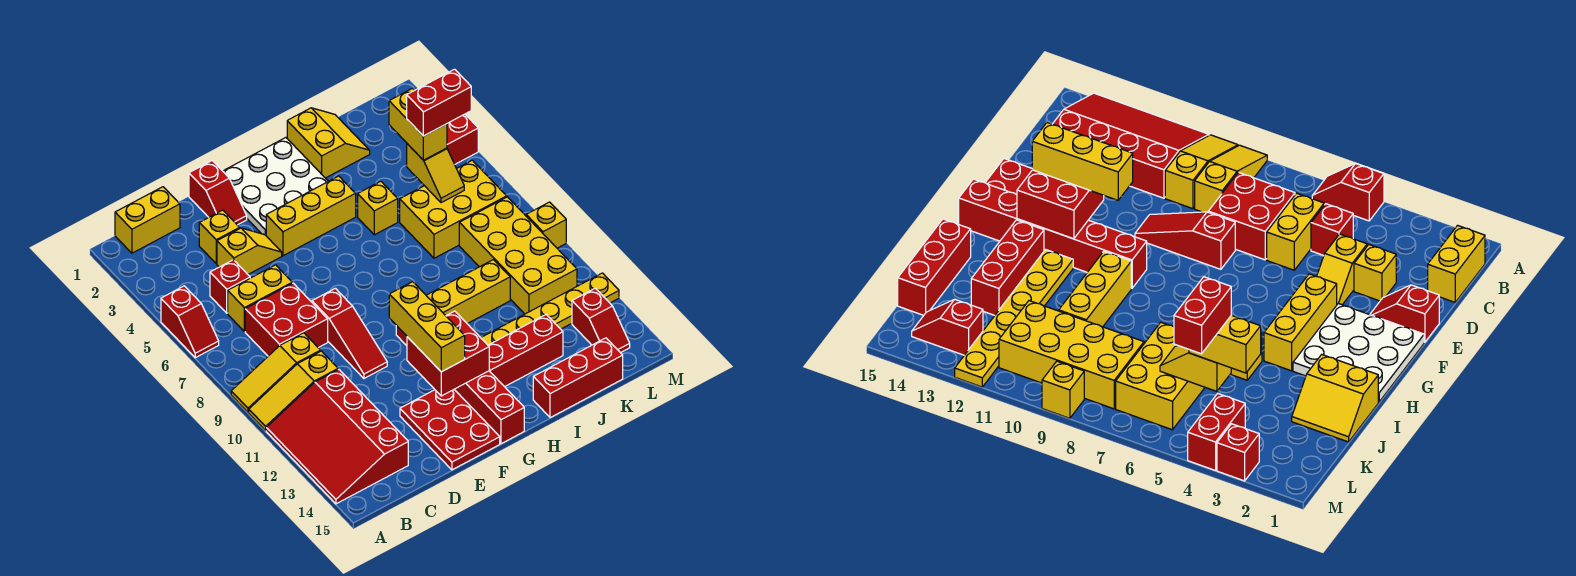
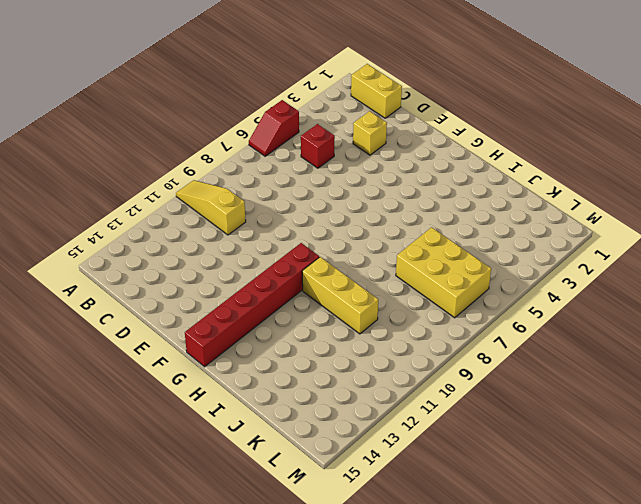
none -> yellow slope A9:C9 level 1 top C
none -> red slope A11:C14 level 1 top C
none -> yellow brick C6:D6 level 1
none -> red brick C7:D8 level 1

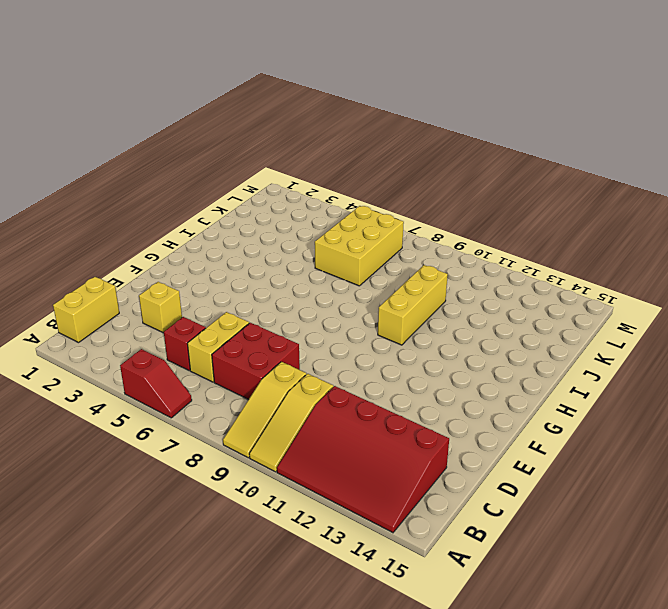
none -> yellow slope D4:E4 level 1 top D
none -> red slope E1:E2 level 1 top 1
none -> red slope E8:E10 level 1 top 8
none -> red plate E13:F15 level 1

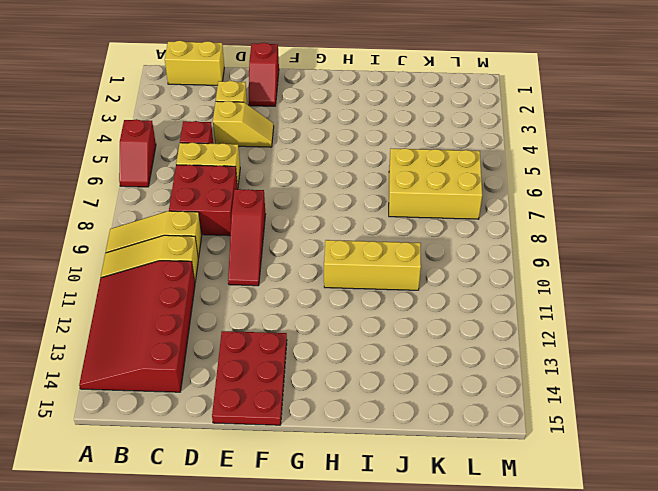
none -> white plate F1:H3 level 1
none -> yellow brick F4:H4 level 1
none -> red brick G10:G15 level 1
none -> yellow plate H12:M12 level 1

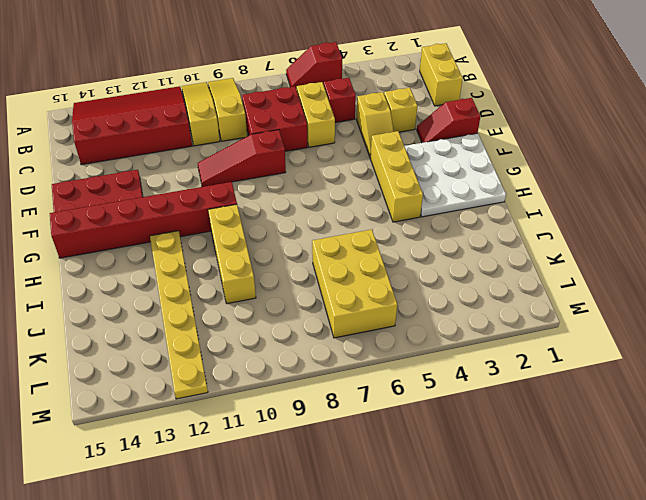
none -> red brick H13:J13 level 1
none -> yellow slope I1:J2 level 1 top I
none -> yellow brick I5 level 1
none -> red brick I15:K15 level 1

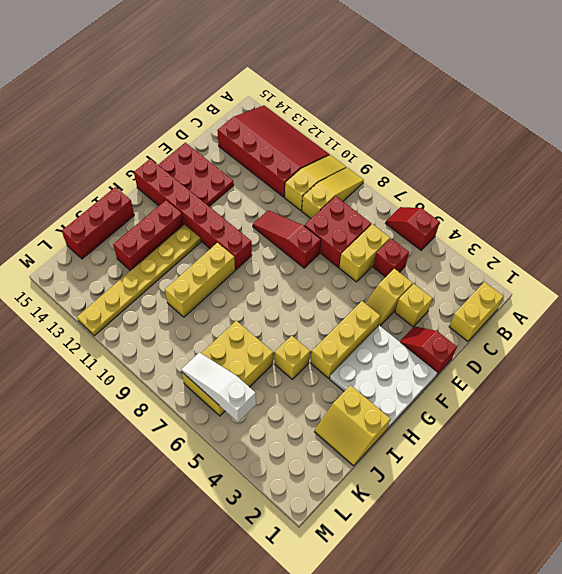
white slope L5:L7 level 2 top 5 -> none
none -> yellow brick K8:L11 level 1
none -> red brick L4:M4 level 1
none -> red slope L13:L14 level 1 top 13
none -> red brick M3 level 1

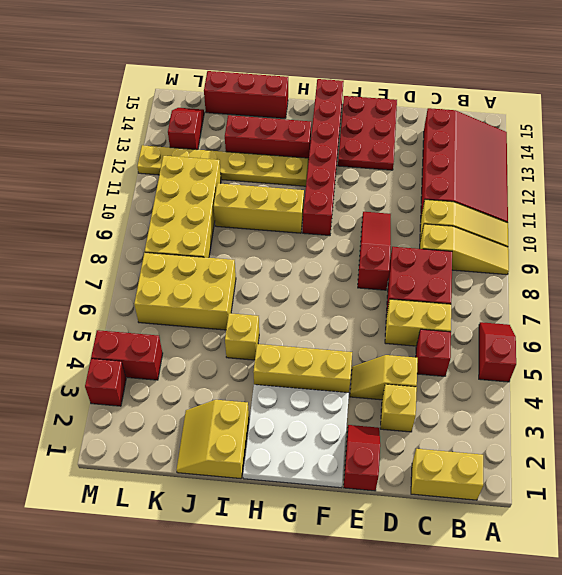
none -> yellow brick M9 level 1
none -> red brick F12:G13 level 2
none -> yellow slope K5:K6 level 2 top 5
none -> yellow brick F11:F13 level 3

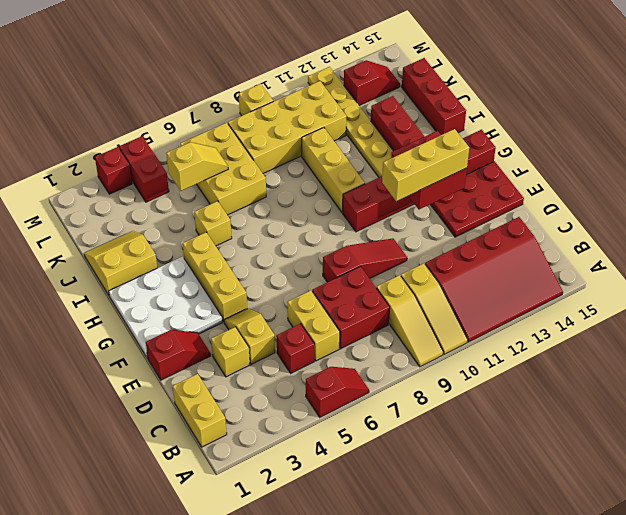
none -> yellow brick K4:K5 level 3
none -> red brick K5:L5 level 4

